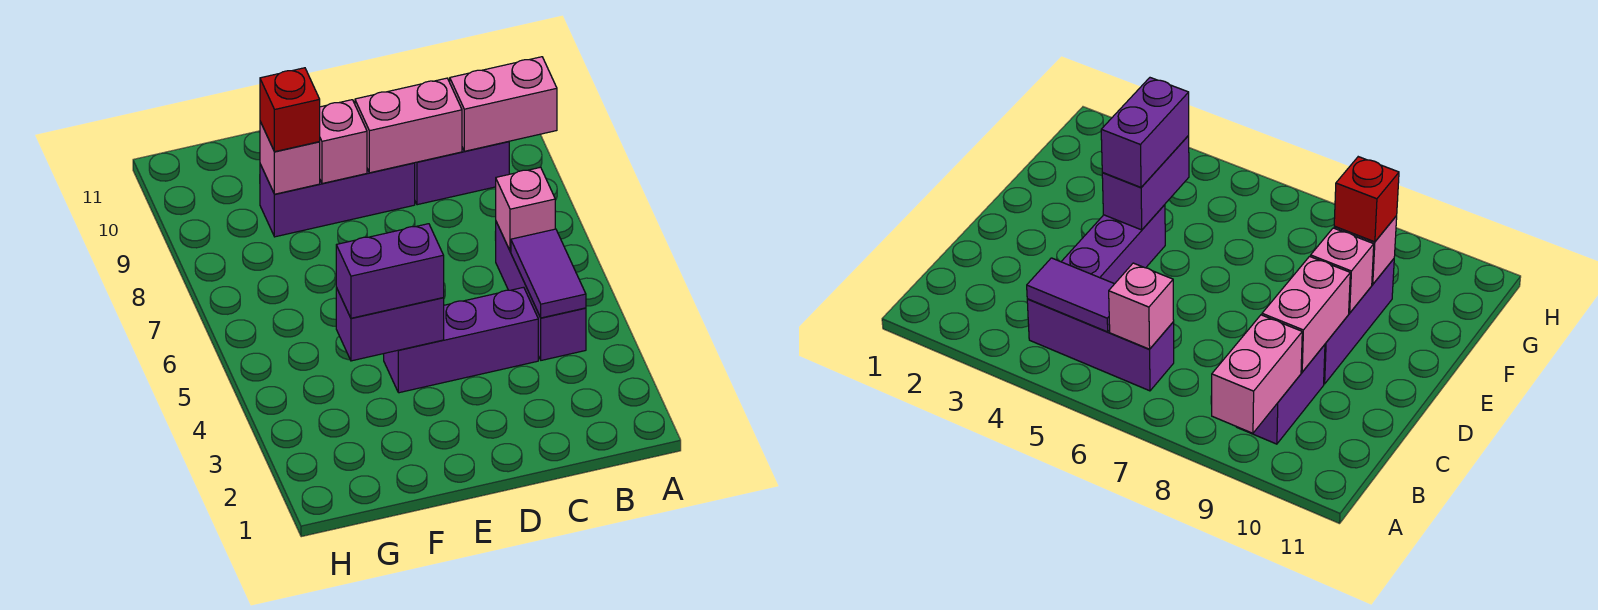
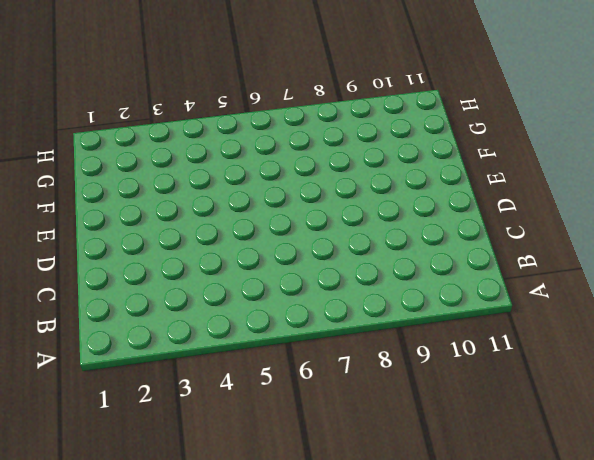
none -> purple brick B4:B6 level 1
none -> purple brick B9:C9 level 1
none -> purple brick C4:E4 level 1

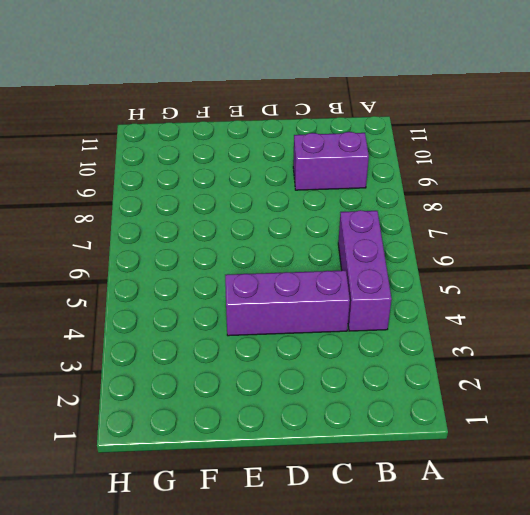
none -> purple brick D9:F9 level 1
none -> pink brick A9:B9 level 2
none -> purple tile B4:B5 level 2

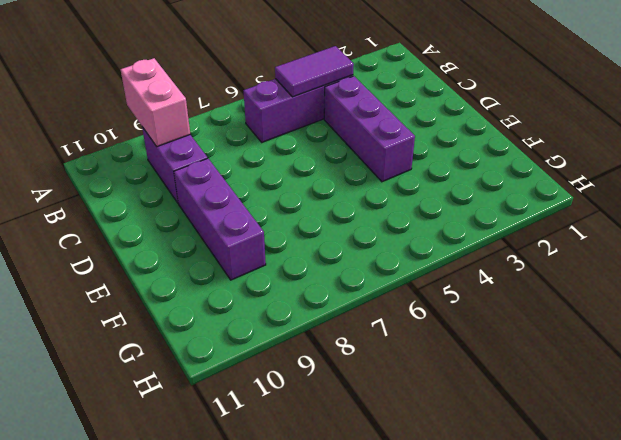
none -> pink brick B6 level 2
none -> pink brick C9:D9 level 2
none -> purple brick E4:F4 level 2

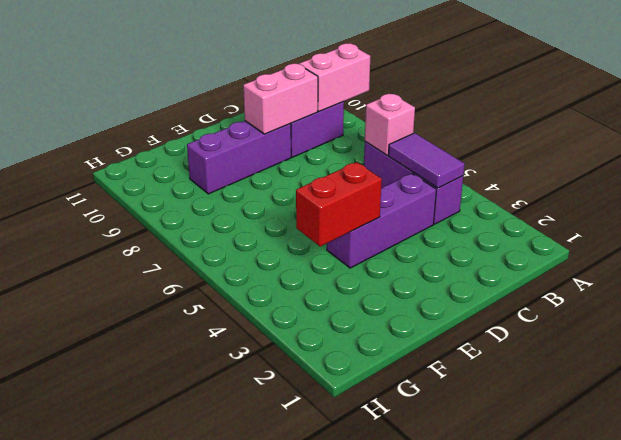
red brick E4:F4 level 2 -> purple brick E4:F4 level 2
none -> pink brick E9 level 2
none -> pink brick F9 level 2
none -> purple brick E4:F4 level 3

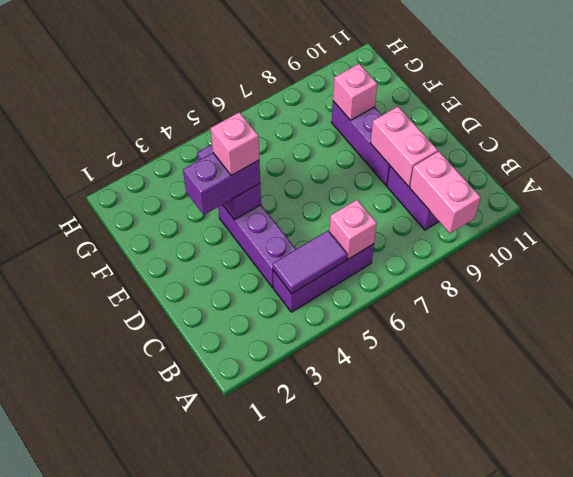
purple brick E3:E4 level 3 -> purple brick E4:F4 level 3
pink brick E4 level 4 -> pink brick E9 level 2
none -> red brick F9 level 3

